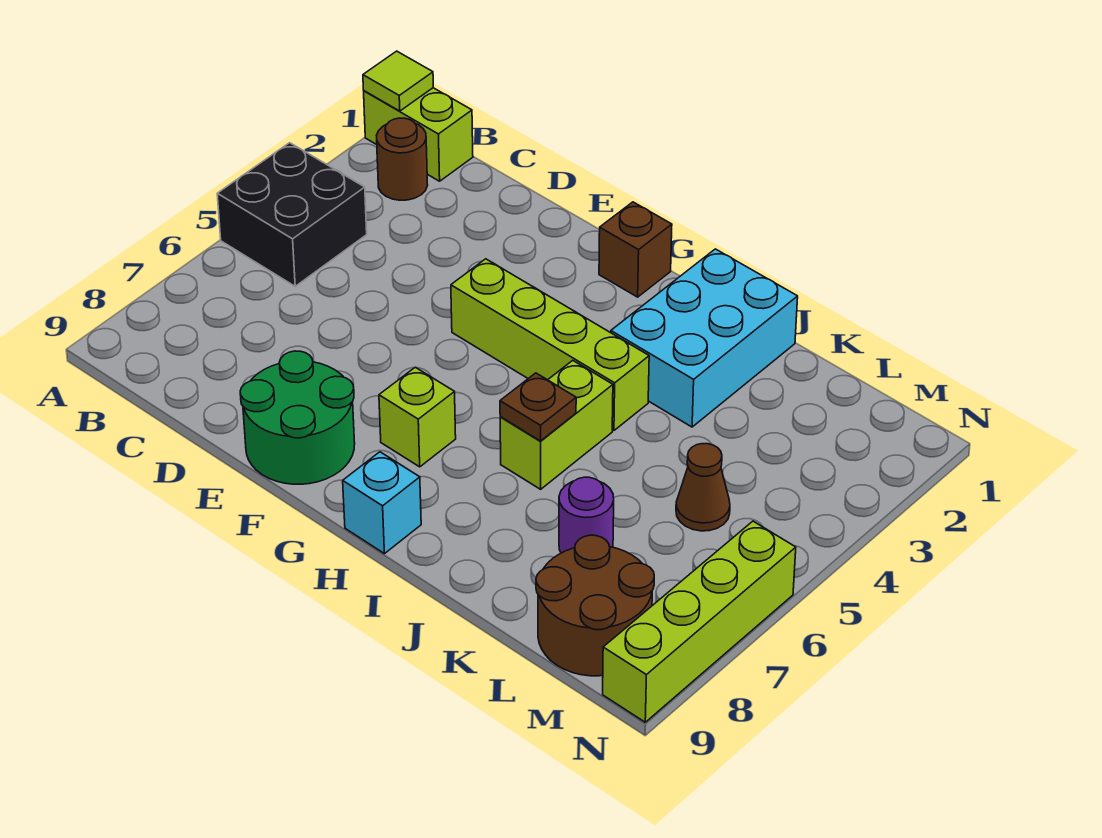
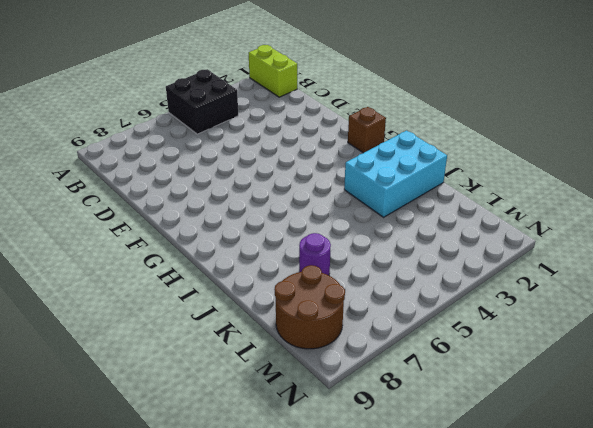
none -> brown round brick B2 level 1
none -> green round brick E8:F9 level 1
none -> lime brick F4:I4 level 1

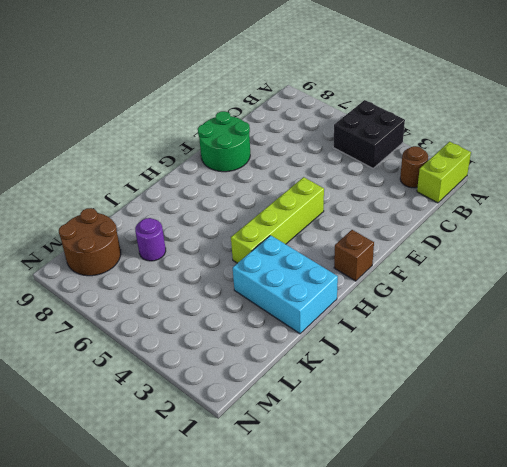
none -> lime brick G7 level 1
none -> cyan brick H9 level 1
none -> lime brick I5:I6 level 1

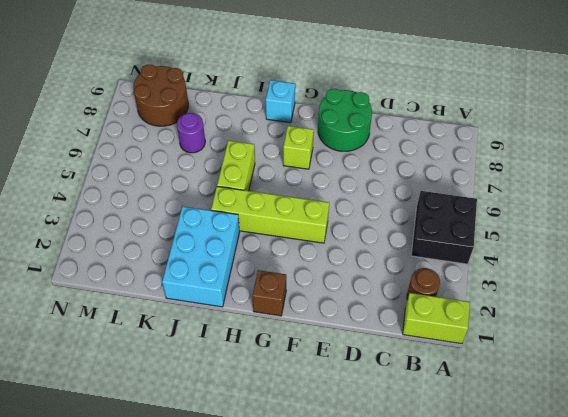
none -> brown cone L5 level 1
none -> lime brick N6:N9 level 1
none -> lime tile A1 level 2

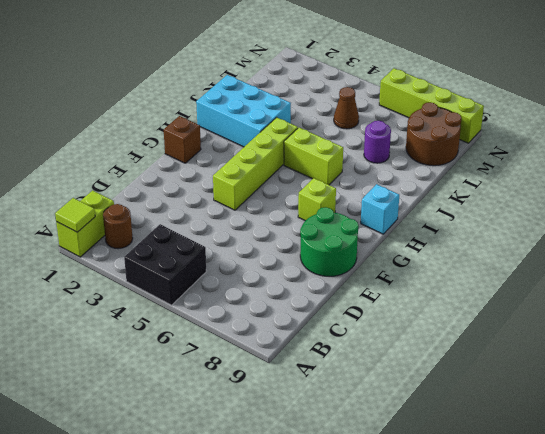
none -> brown plate I6 level 2

